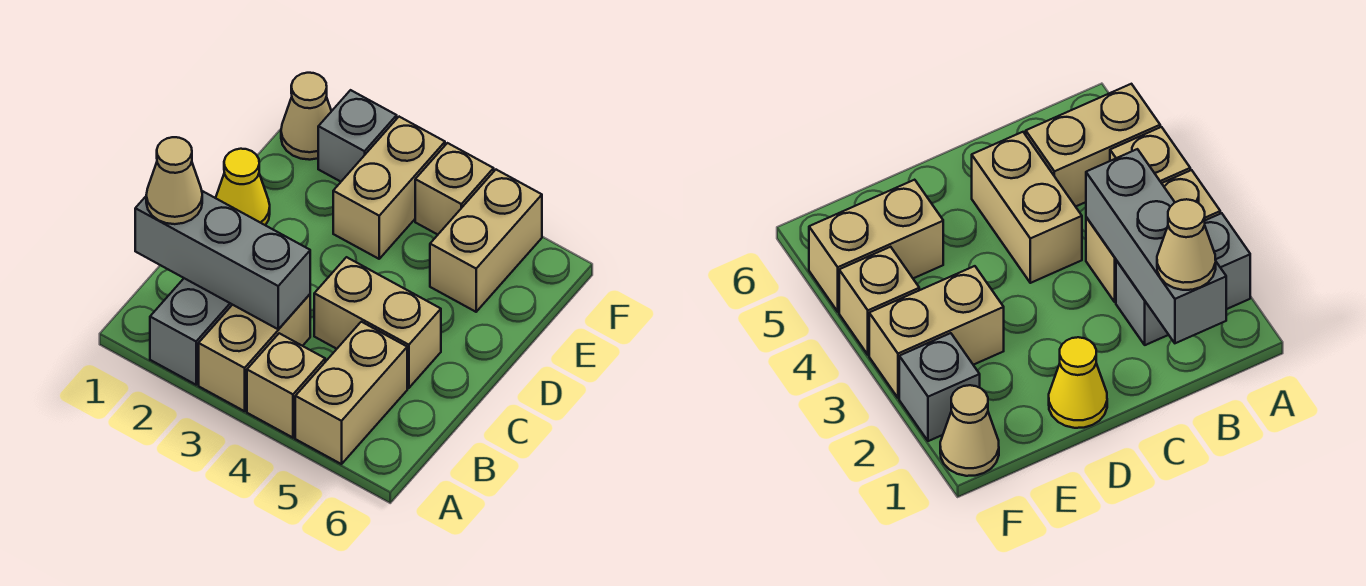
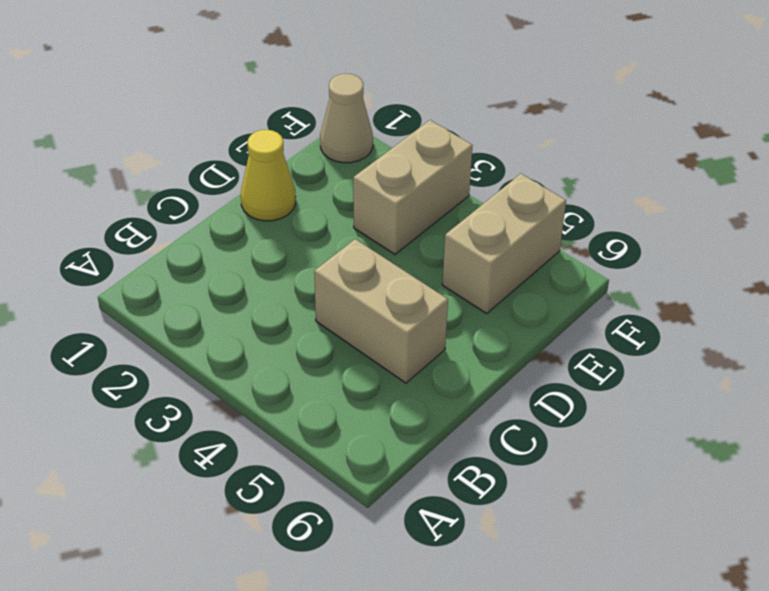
none -> grey brick A2:B2 level 1
none -> tan brick A3:B3 level 1
none -> tan brick A4 level 1

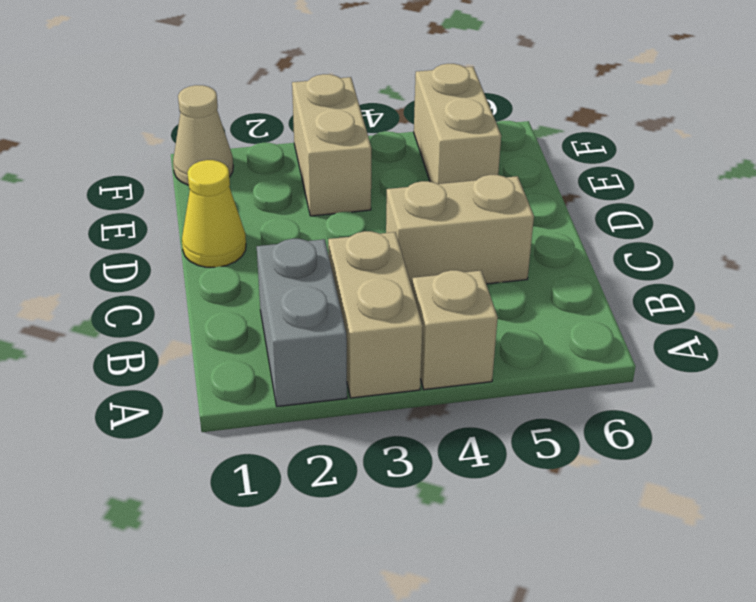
none -> tan brick A5:B5 level 1
none -> grey brick F2 level 1
none -> tan brick F4 level 1

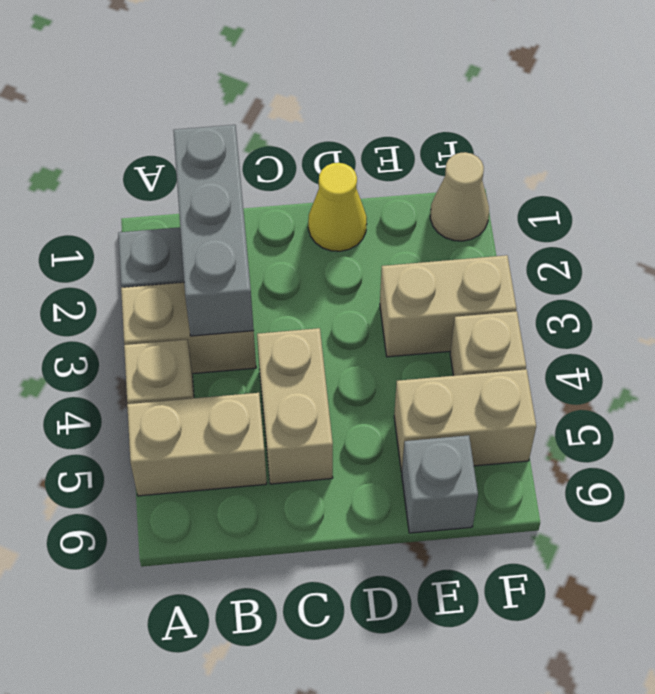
grey brick E6 level 1 -> grey brick F2 level 1
none -> tan cone B1 level 3

